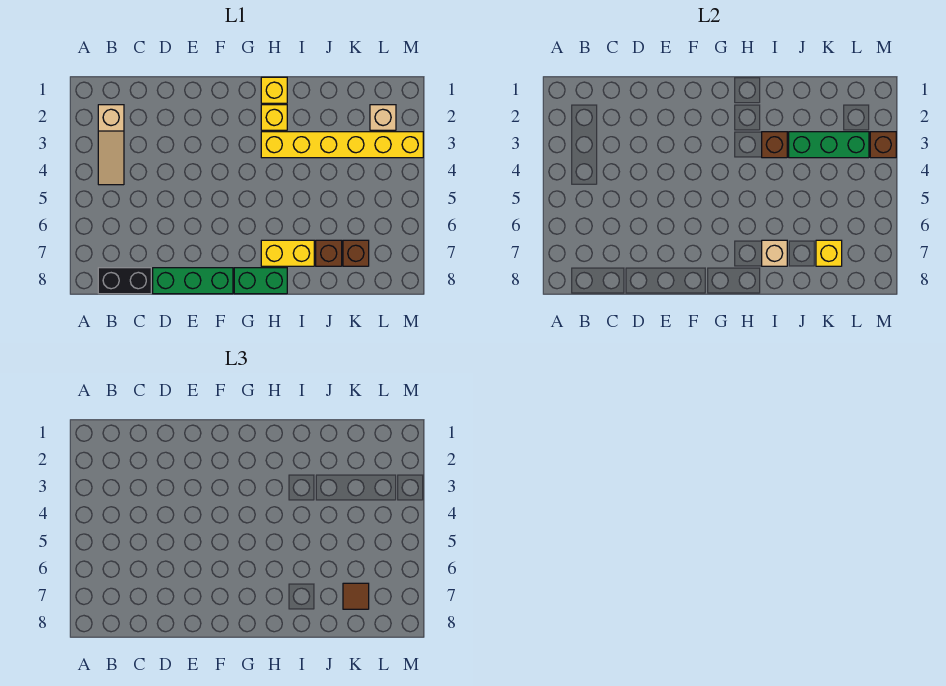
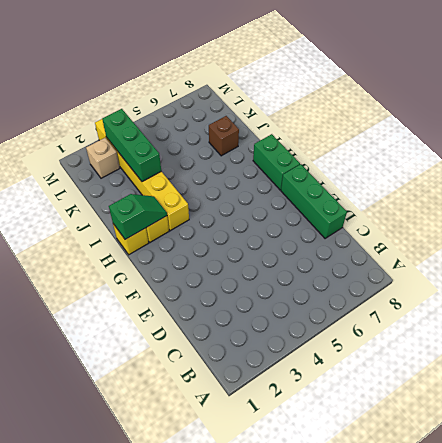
green slope H1:H2 level 2 top 1 -> none
none -> tan slope B2:B4 level 1 top 2
none -> black brick B8:C8 level 1
none -> yellow brick H7:I7 level 1

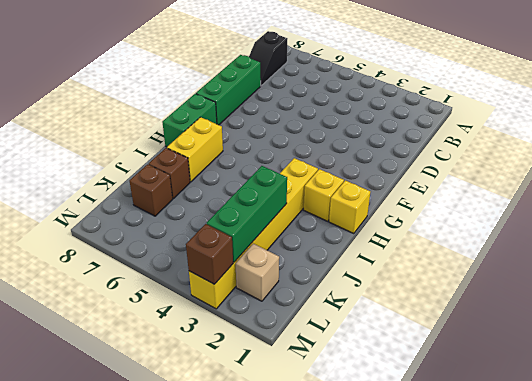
black slope B8:C8 level 1 top B -> black brick B8:C8 level 1
none -> tan slope B2:B4 level 1 top 2
none -> brown brick I3 level 2
none -> tan brick I7 level 2

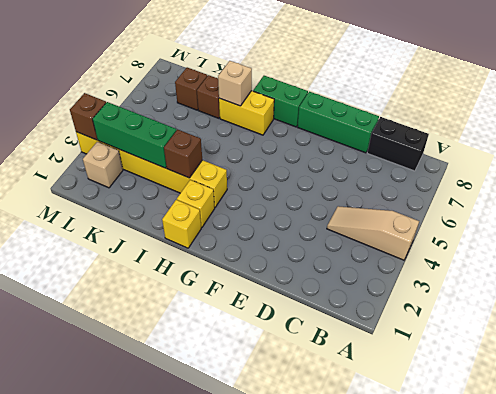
tan slope A4:C4 level 1 top A -> tan slope B2:B4 level 1 top 2
none -> yellow brick K7 level 2
none -> brown tile K7 level 3

